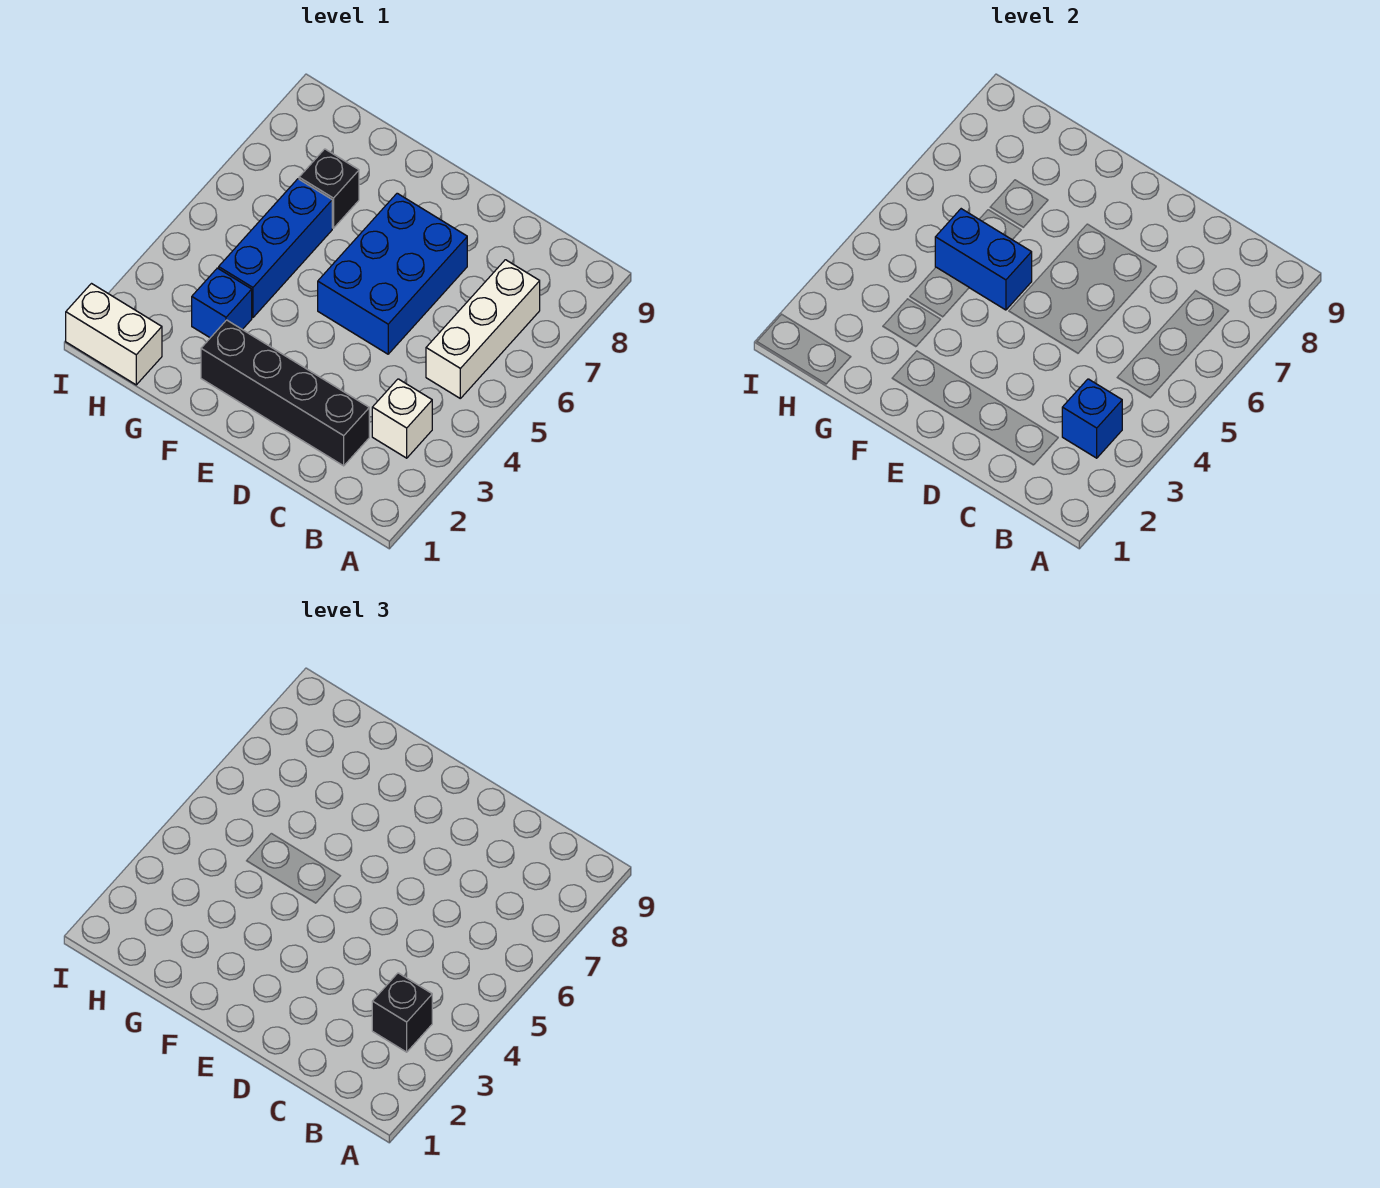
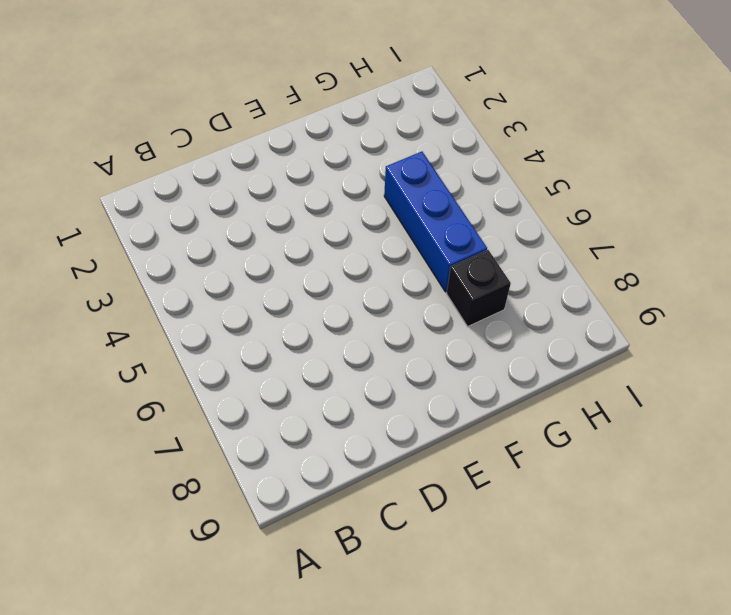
none -> white brick B3 level 1
none -> white brick B5:B7 level 1

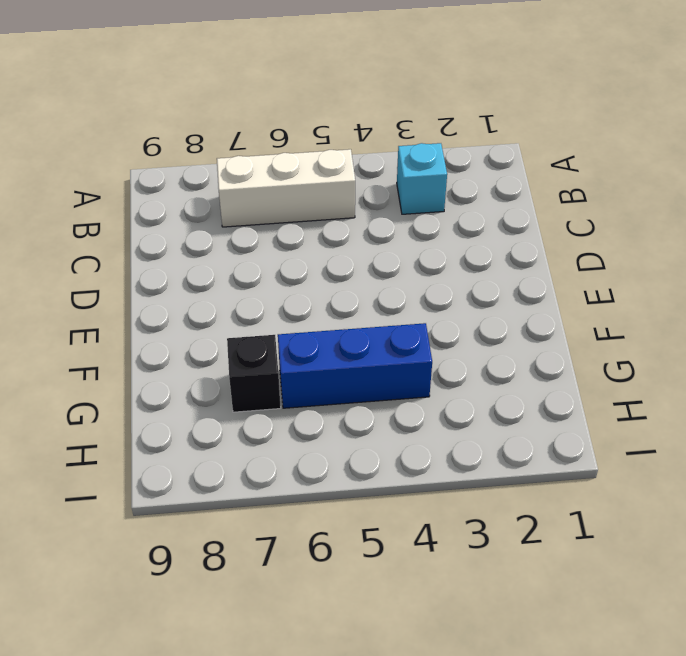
cyan brick B3 level 1 -> white brick B3 level 1
none -> black brick C2:F2 level 1
none -> blue brick D5:E7 level 1

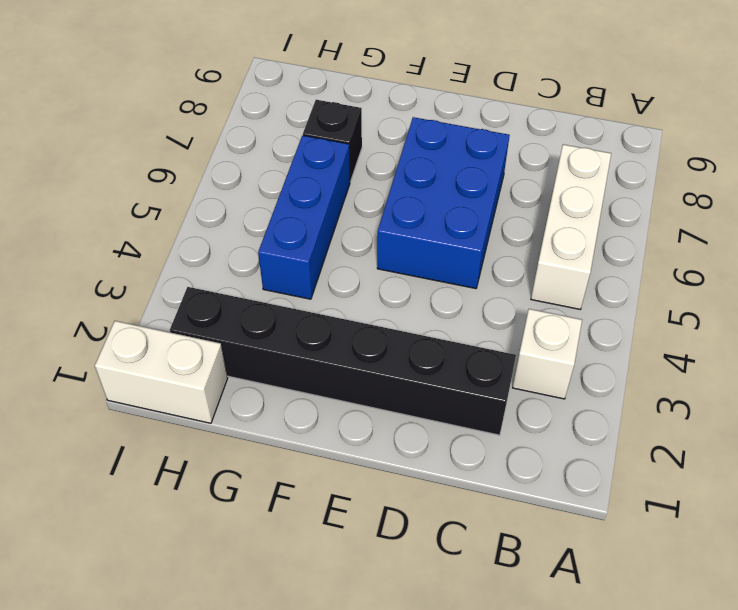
black brick C2:H2 level 1 -> black brick C2:F2 level 1
none -> blue brick G3 level 1
none -> blue brick B3 level 2

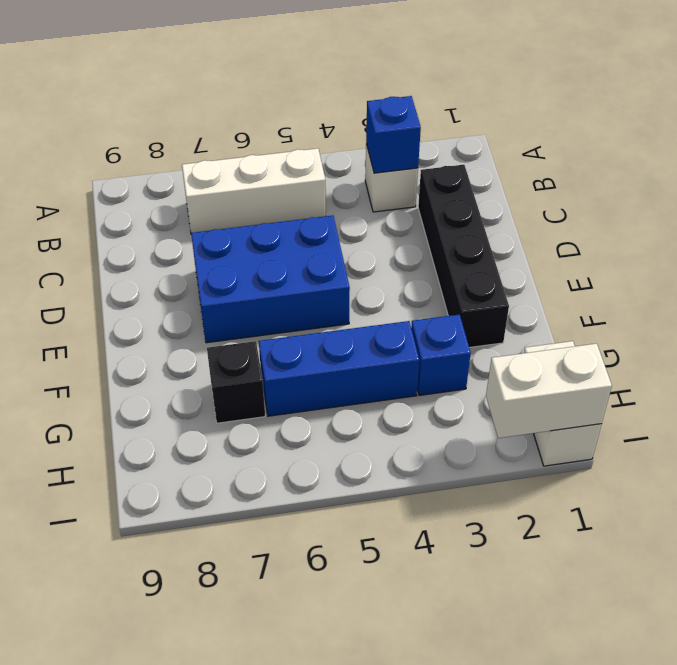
white brick I1:I2 level 2 -> none
none -> blue brick F5:G5 level 2
none -> black brick B3 level 3

